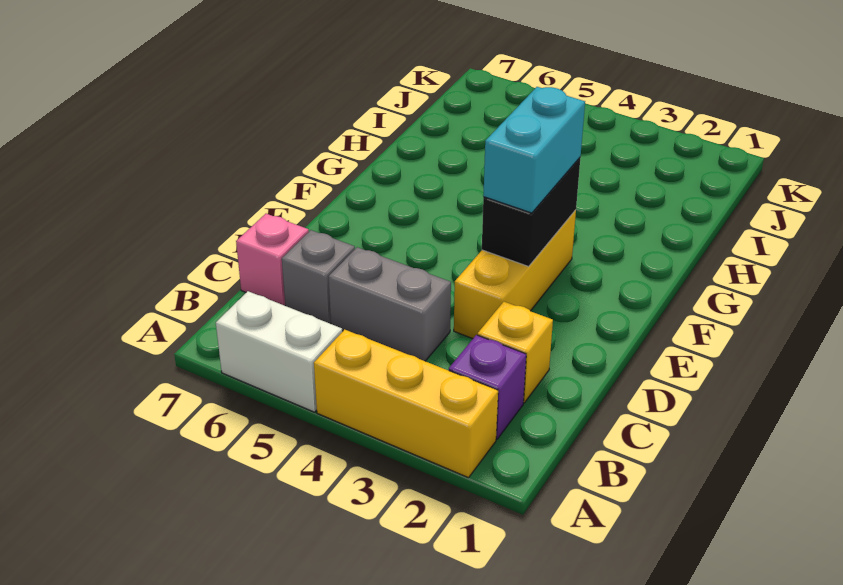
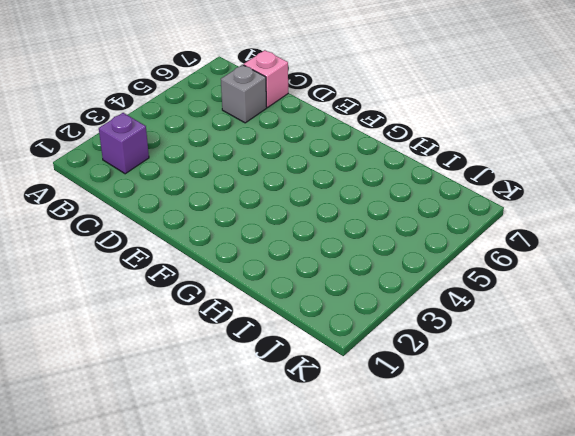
none -> yellow brick A2:A4 level 1
none -> white brick A5:A6 level 1

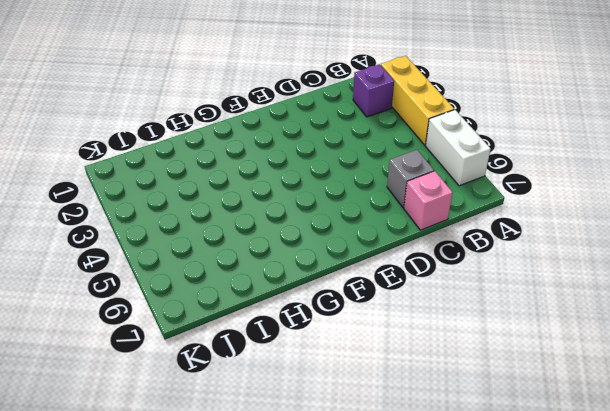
none -> yellow brick C2 level 1
none -> grey brick C4:C5 level 1

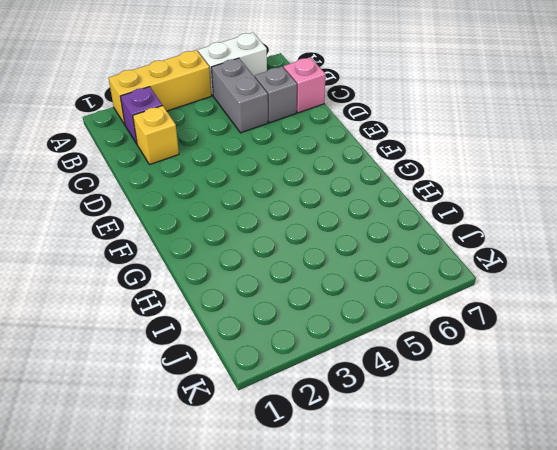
grey brick B5:C5 level 1 -> grey brick C4:C5 level 1
none -> yellow brick D3:F3 level 1
none -> black brick E3:F3 level 2

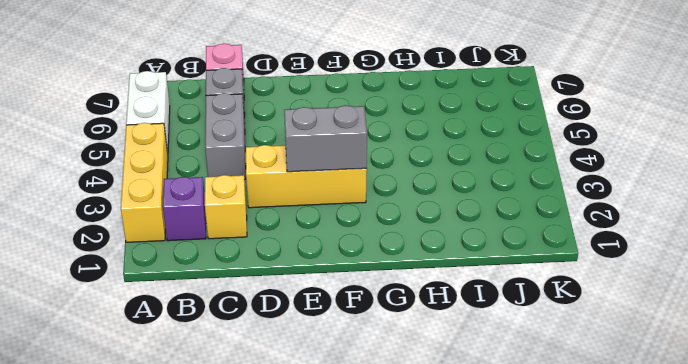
grey brick E3:F3 level 2 -> black brick E3:F3 level 2
none -> cyan brick E3:F3 level 3

